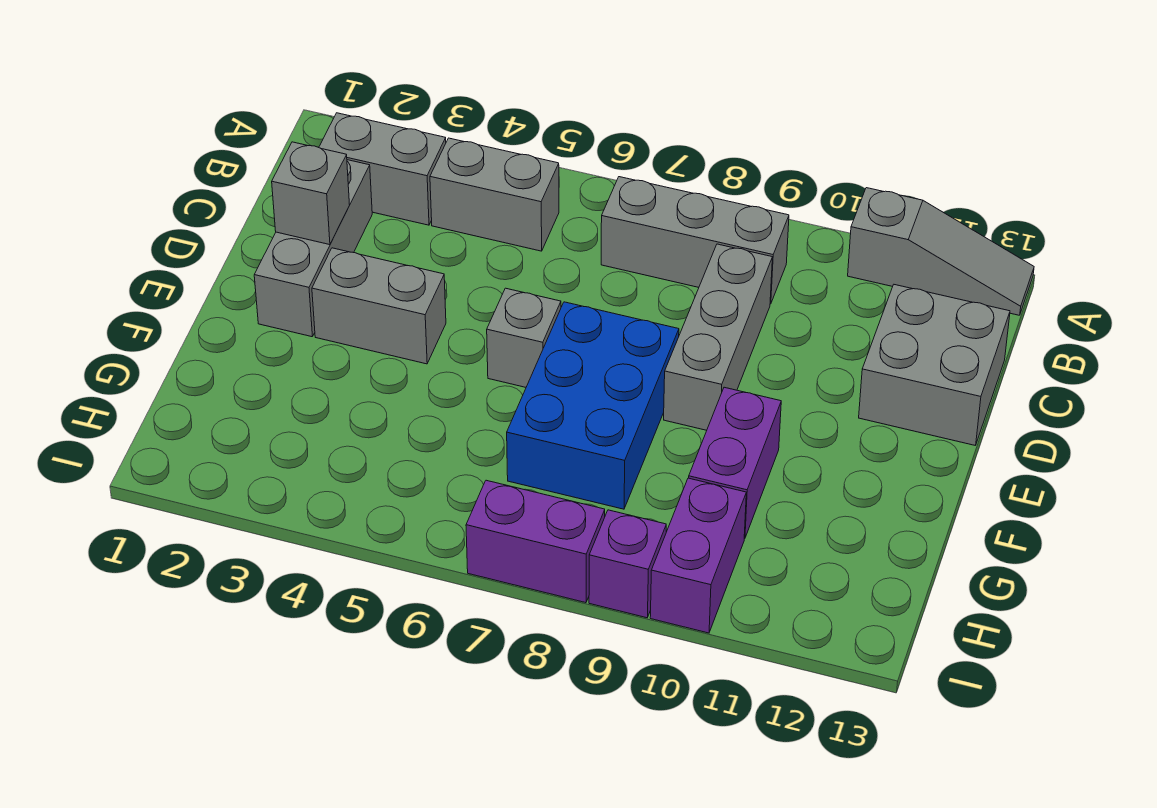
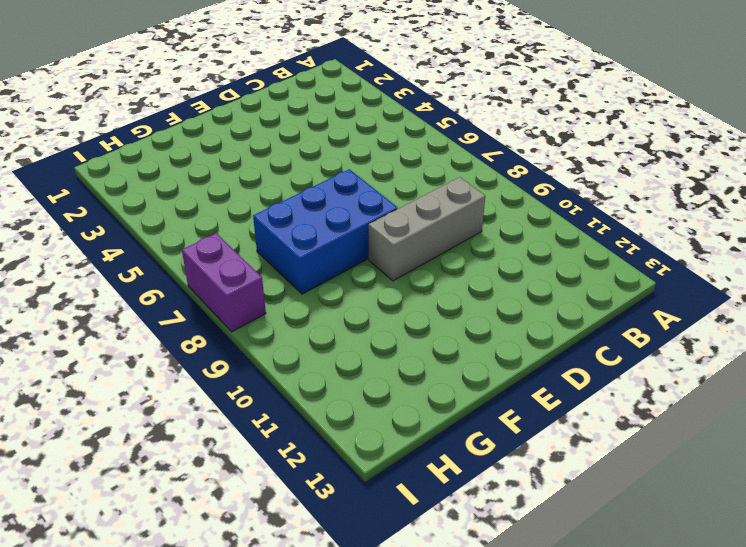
none -> grey slope A11:A13 level 1 top 11
none -> grey brick B2:B3 level 1
none -> grey brick B4:B5 level 1

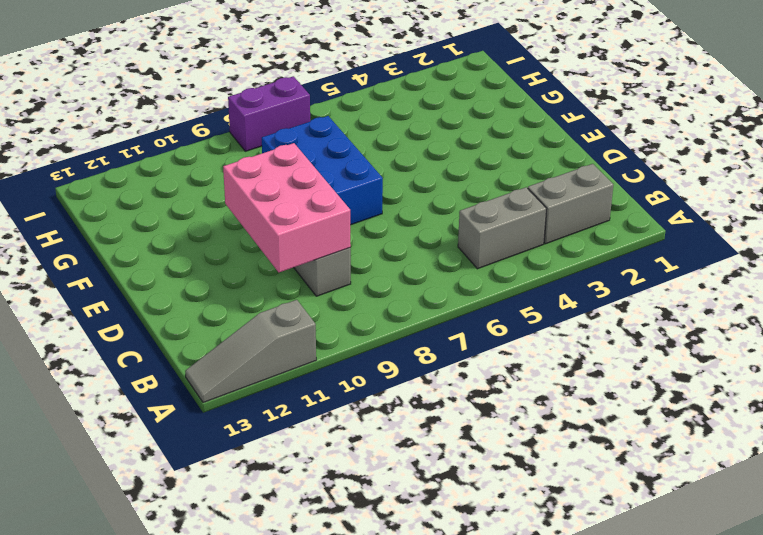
pink brick C9:E10 level 2 -> none
none -> grey brick B7:B9 level 1
none -> grey brick C2:E2 level 1
none -> grey brick C12:D13 level 1

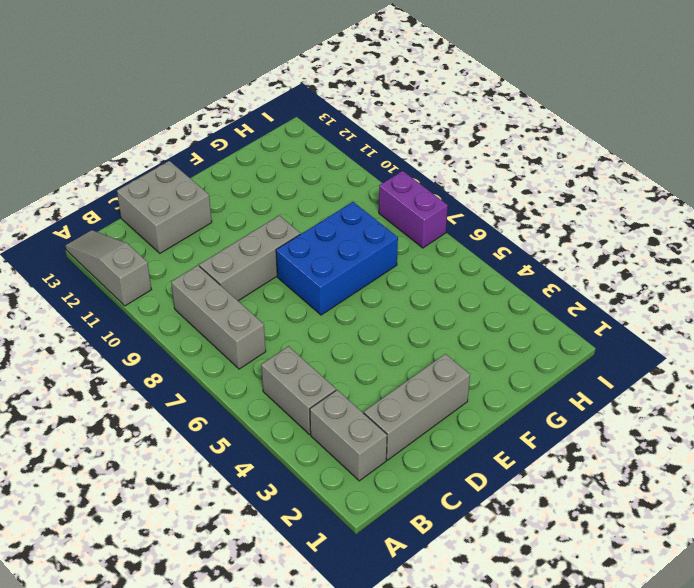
none -> grey brick E3:E4 level 1
none -> grey brick E6 level 1
none -> purple brick F10:G10 level 1

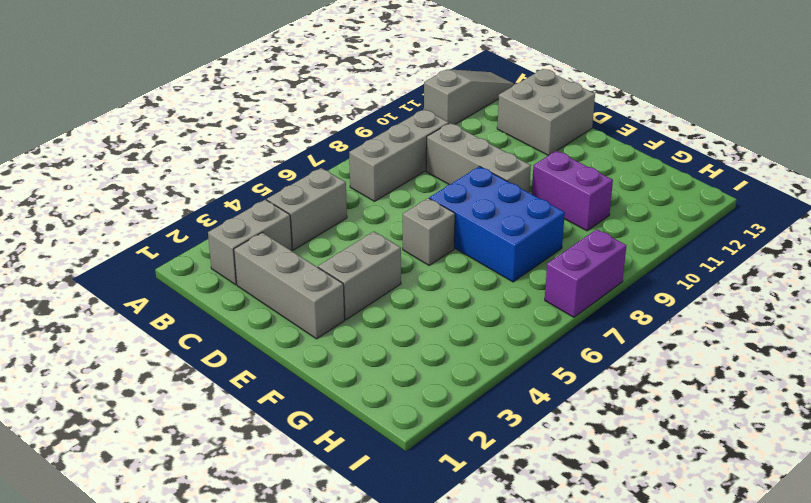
none -> purple brick H10:I10 level 1
none -> purple brick I9 level 1
none -> grey brick D2 level 2

